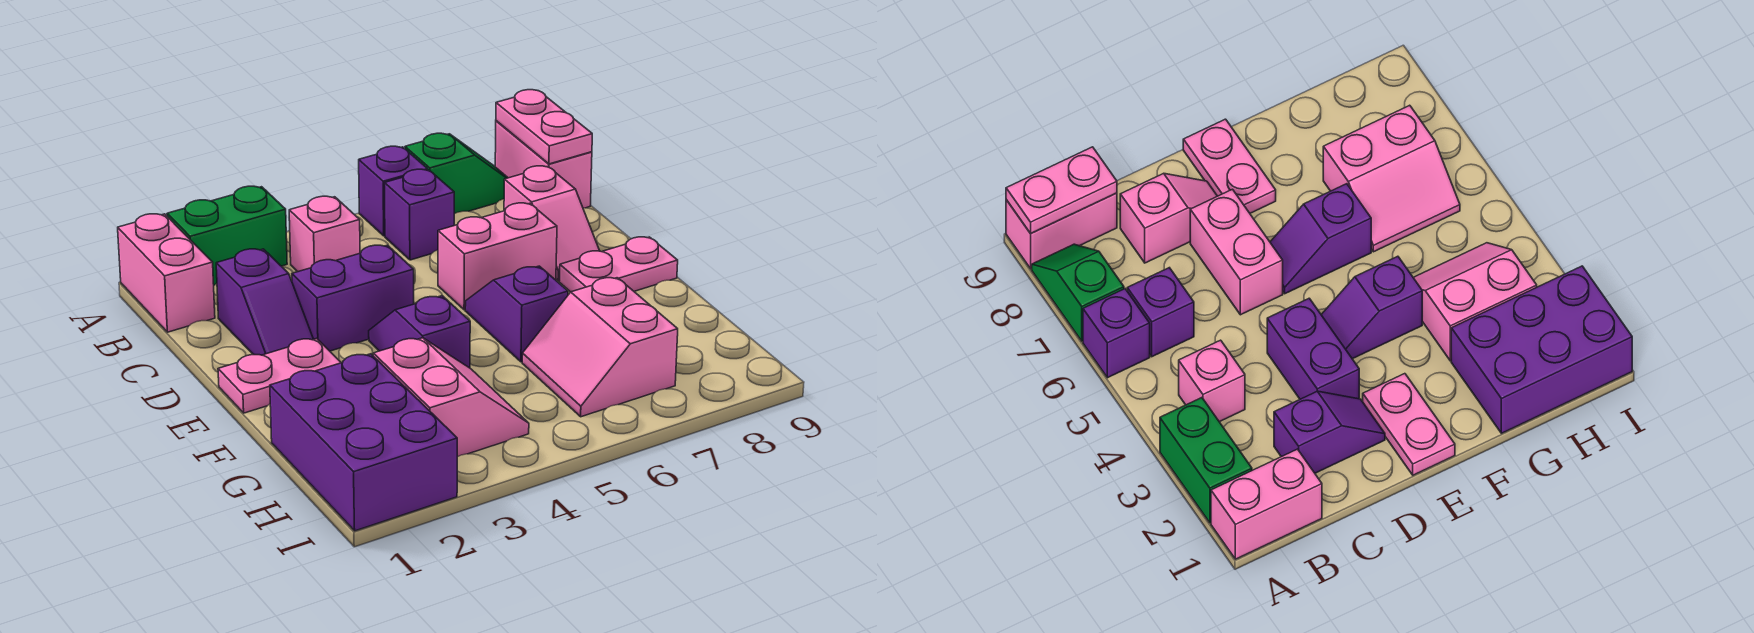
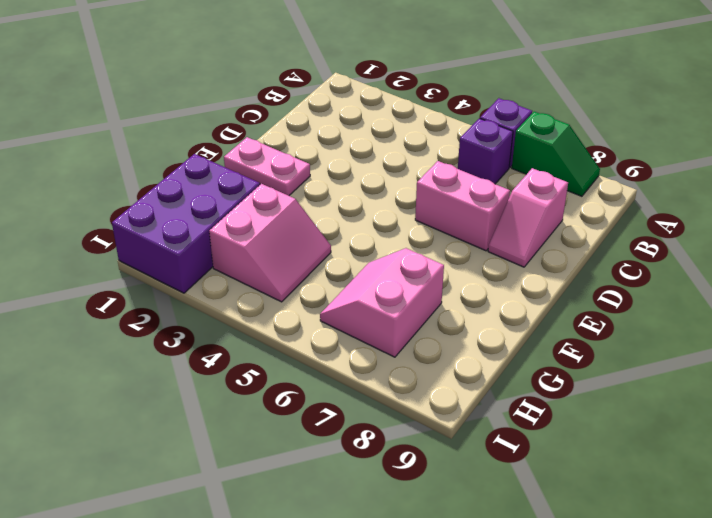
none -> pink brick A1:B1 level 1
none -> green brick A2:A3 level 1
none -> pink brick A9:B9 level 1

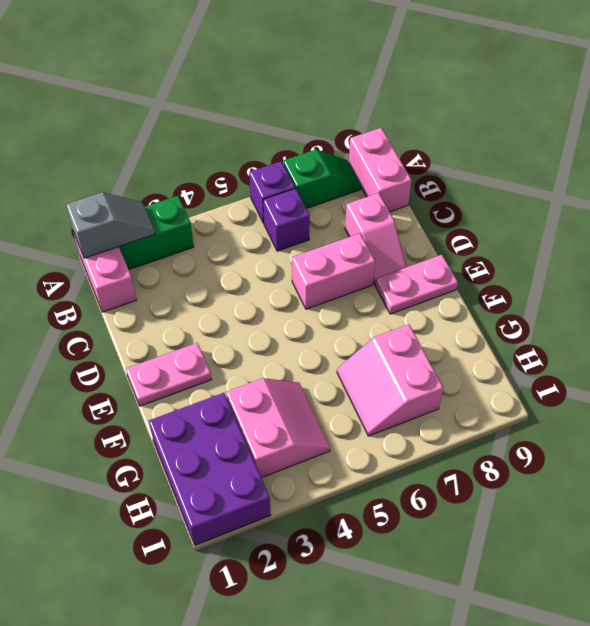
grey slope A1:A2 level 2 top 1 -> none
none -> pink brick B4 level 1
none -> purple slope C2:D2 level 1 top C
none -> purple brick D3:D4 level 1

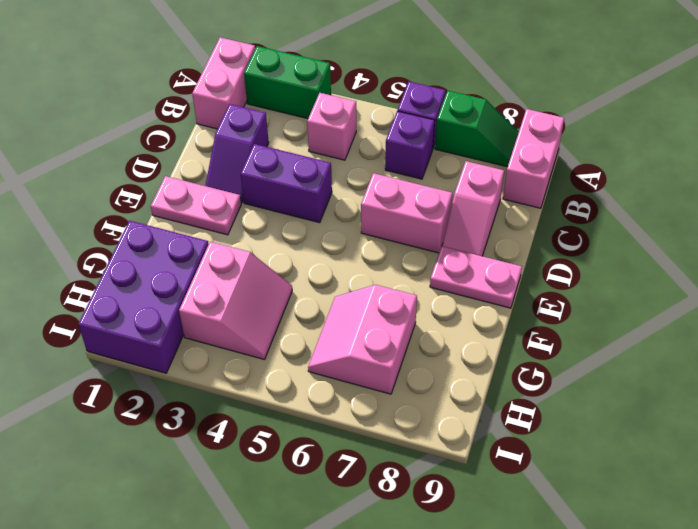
none -> purple slope E4:F4 level 1 top F
none -> purple slope E6:F6 level 1 top F
none -> pink plate A9:B9 level 2

